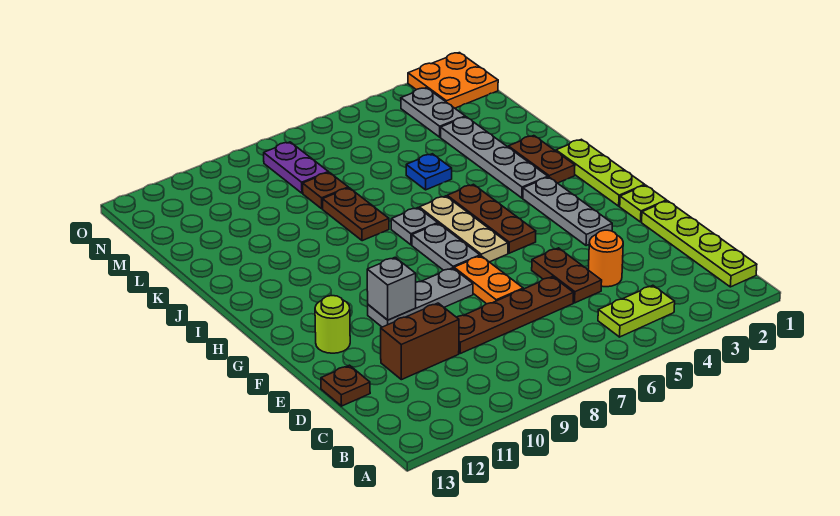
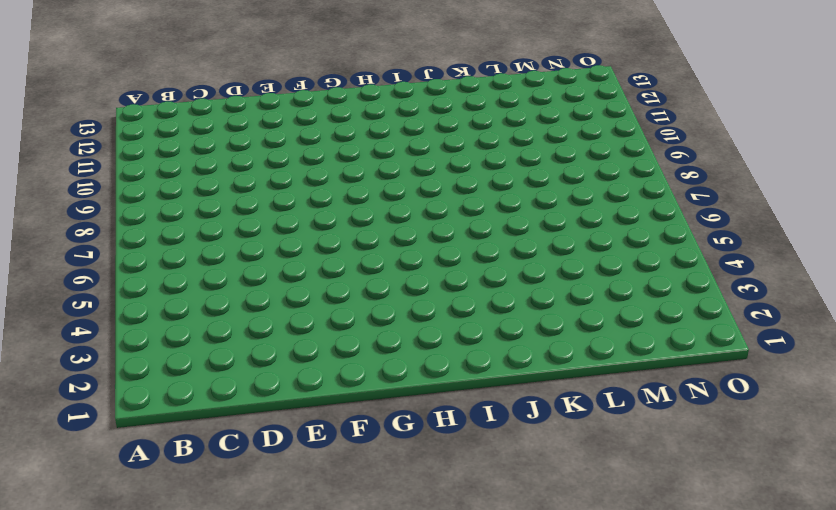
none -> lime plate B1:E1 level 1
none -> lime plate B4:B5 level 1
none -> orange round brick D4 level 1

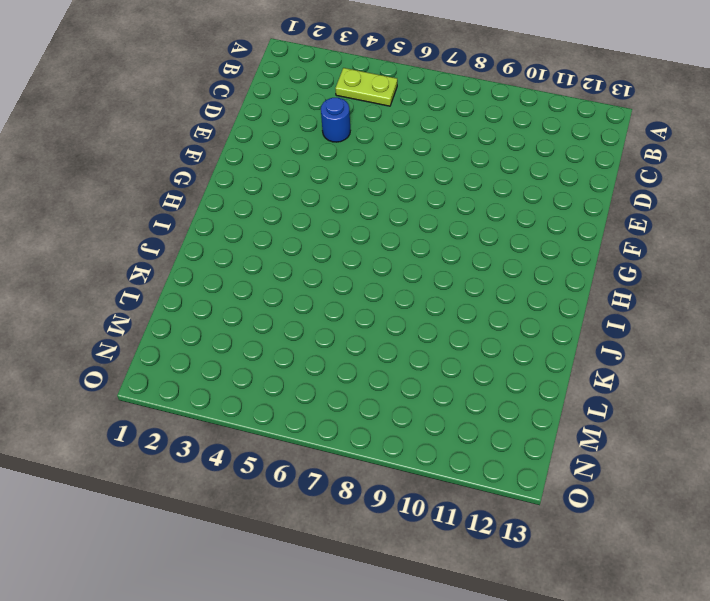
blue round brick D4 level 1 -> orange round brick D4 level 1
none -> lime plate B1:E1 level 1
none -> brown plate D5:E5 level 1
none -> brown plate D6:D9 level 1

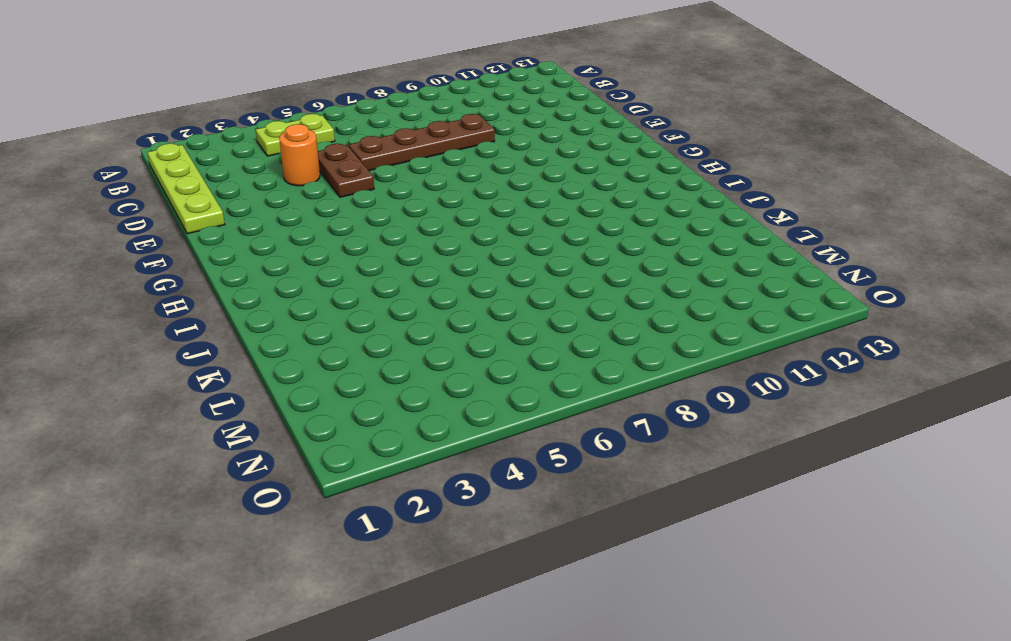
none -> brown brick D10:D11 level 1
none -> brown plate D13 level 1
none -> orange plate E7:F7 level 1

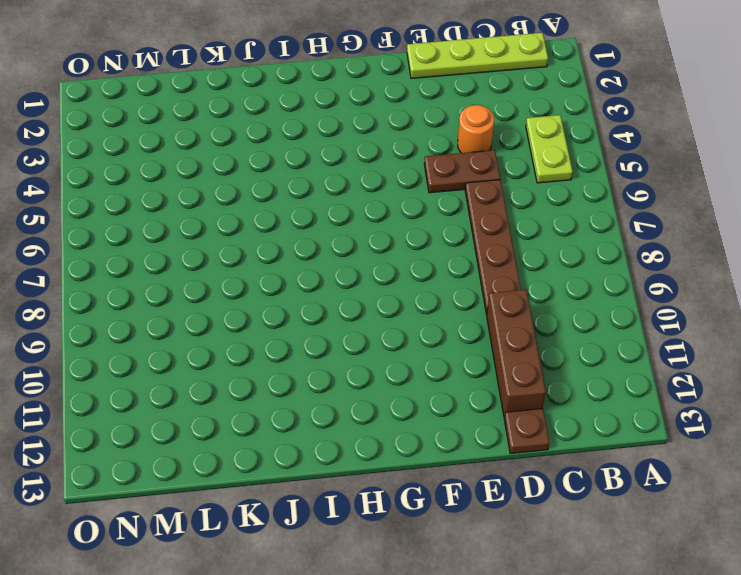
brown brick D10:D12 level 1 -> brown brick D10:D11 level 1
none -> orange plate E7:F7 level 1
none -> lime plate F1 level 1
none -> grey plate F3:H3 level 1

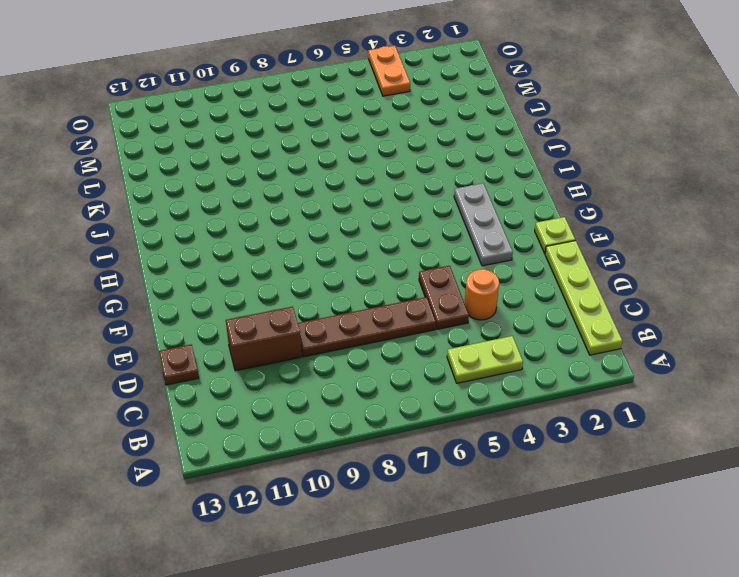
orange plate N4:O4 level 1 -> orange plate E7:F7 level 1
none -> grey plate F8:F10 level 1
none -> lime round brick F12 level 1
none -> lime plate G1:I1 level 1

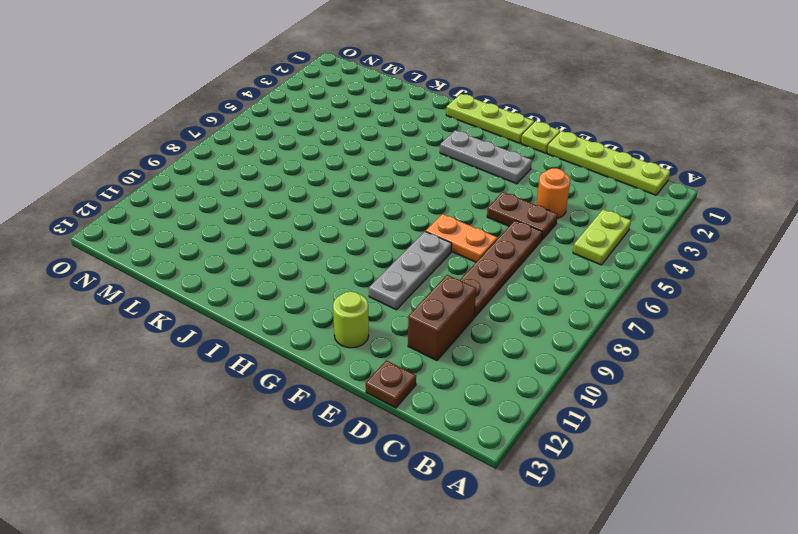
none -> brown plate G5:I5 level 1
none -> tan plate G6:I6 level 1
none -> grey plate G7:H7 level 1

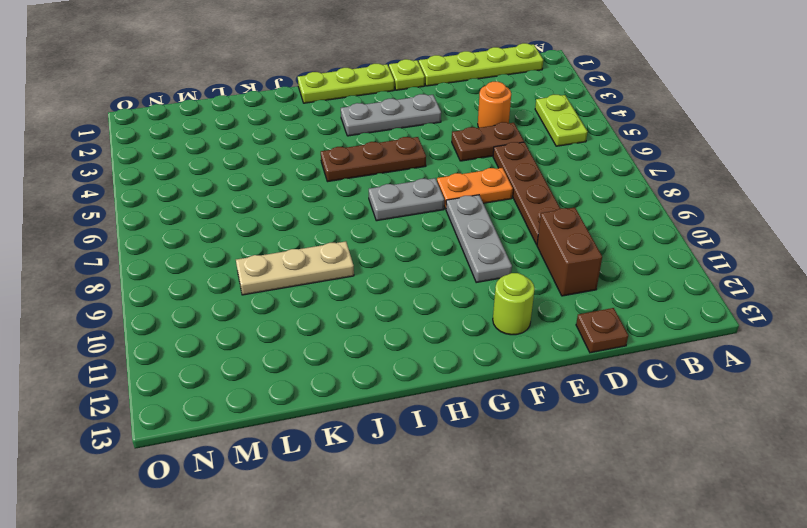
tan plate J9:L9 level 1 -> tan plate G6:I6 level 1
none -> brown plate I2:J2 level 1
none -> grey plate I3:L3 level 1
none -> grey plate I7 level 1

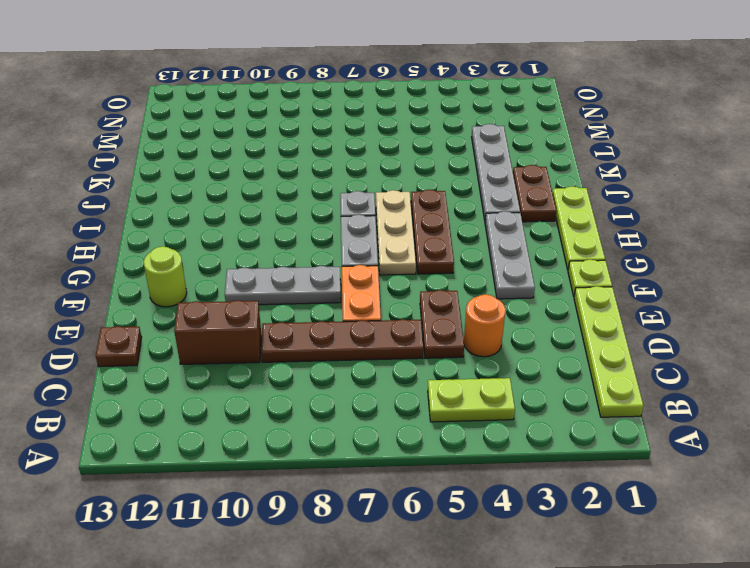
none -> brown plate J8:K8 level 1
none -> blue plate K5 level 1
none -> brown plate L8 level 1

